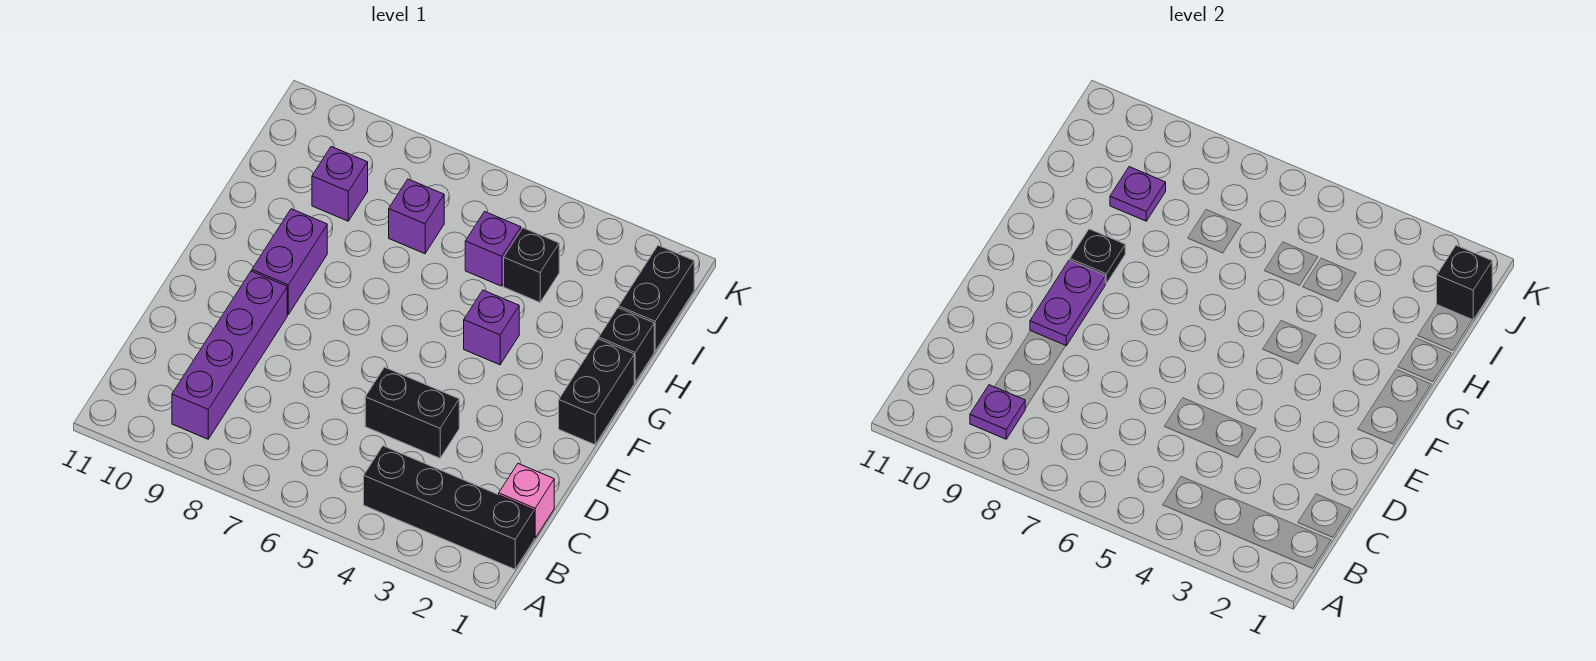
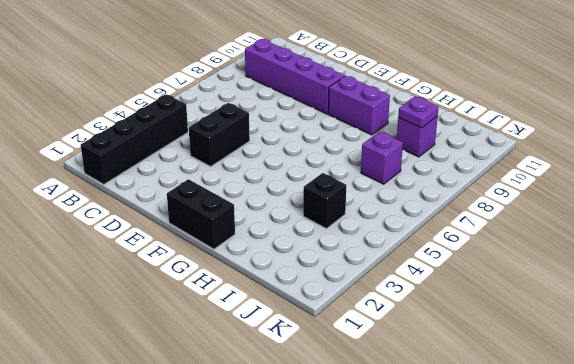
none -> pink brick C1 level 1
none -> purple brick G4 level 1
none -> black brick H1 level 1

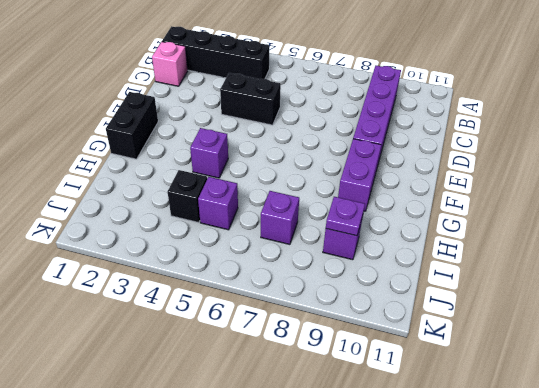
none -> black brick H1 level 1
none -> black brick I1:J1 level 1
none -> purple plate B9 level 2

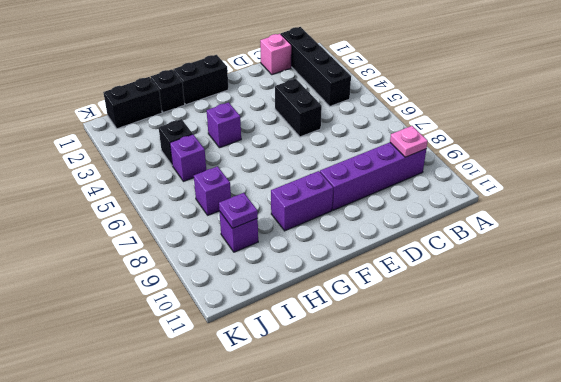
pink plate B9 level 2 -> purple plate B9 level 2
none -> purple plate E9:F9 level 2
none -> black plate G9 level 2
none -> black brick J1 level 2

